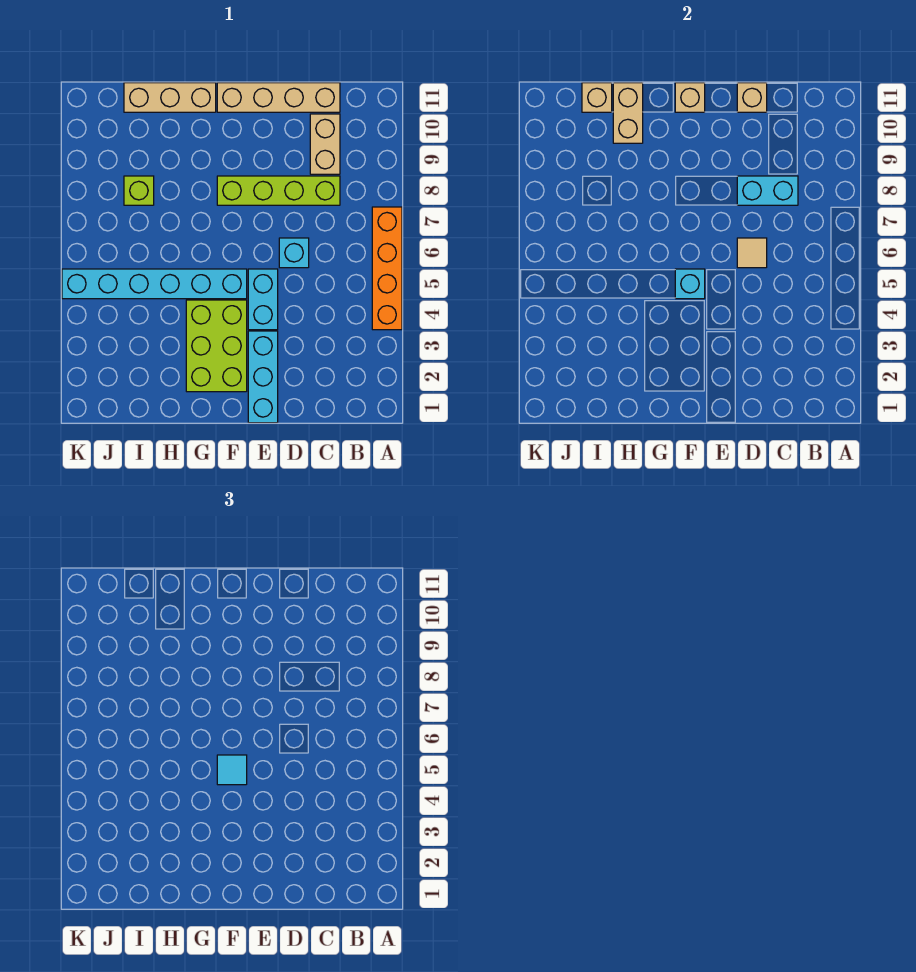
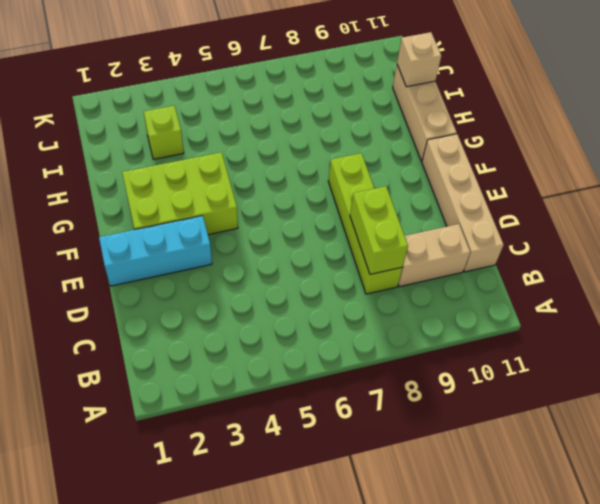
lime brick C8:D8 level 2 -> cyan brick C8:D8 level 2
lime brick I3 level 1 -> lime brick I8 level 1
none -> orange brick A4:A7 level 1
none -> cyan brick D6 level 1
none -> cyan brick E4:E5 level 1

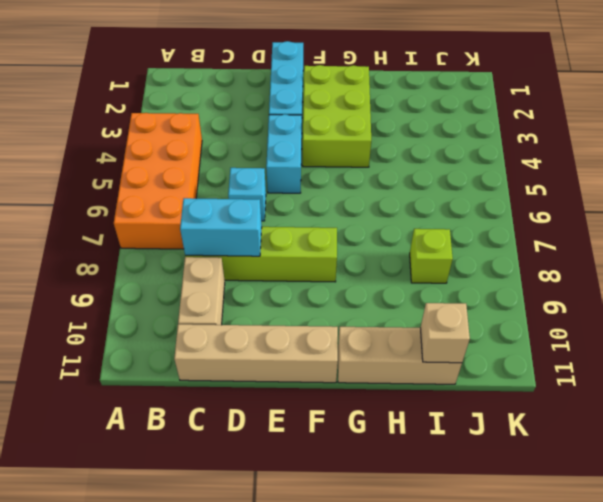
orange brick A4:B7 level 1 -> orange brick A4:A7 level 1
none -> cyan brick F5:K5 level 1
none -> tan tile D6 level 2
none -> tan brick D11 level 2

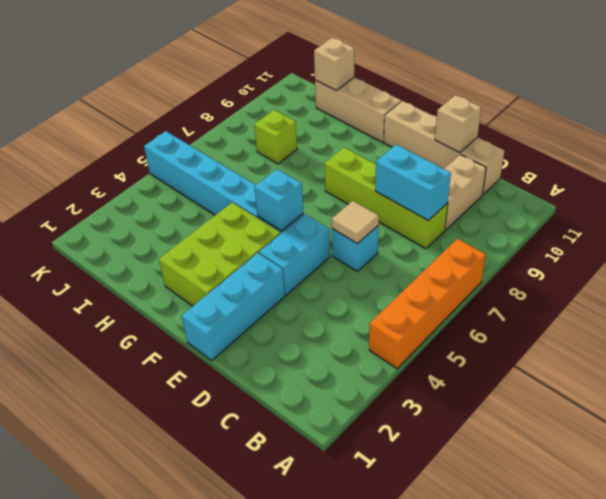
none -> tan brick F11 level 2
none -> tan brick H10:H11 level 2
none -> cyan tile F5 level 3

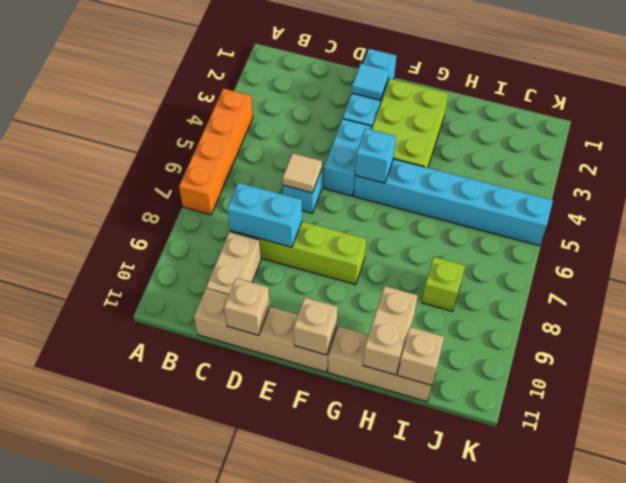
cyan tile E2 level 2 -> cyan tile F5 level 3

